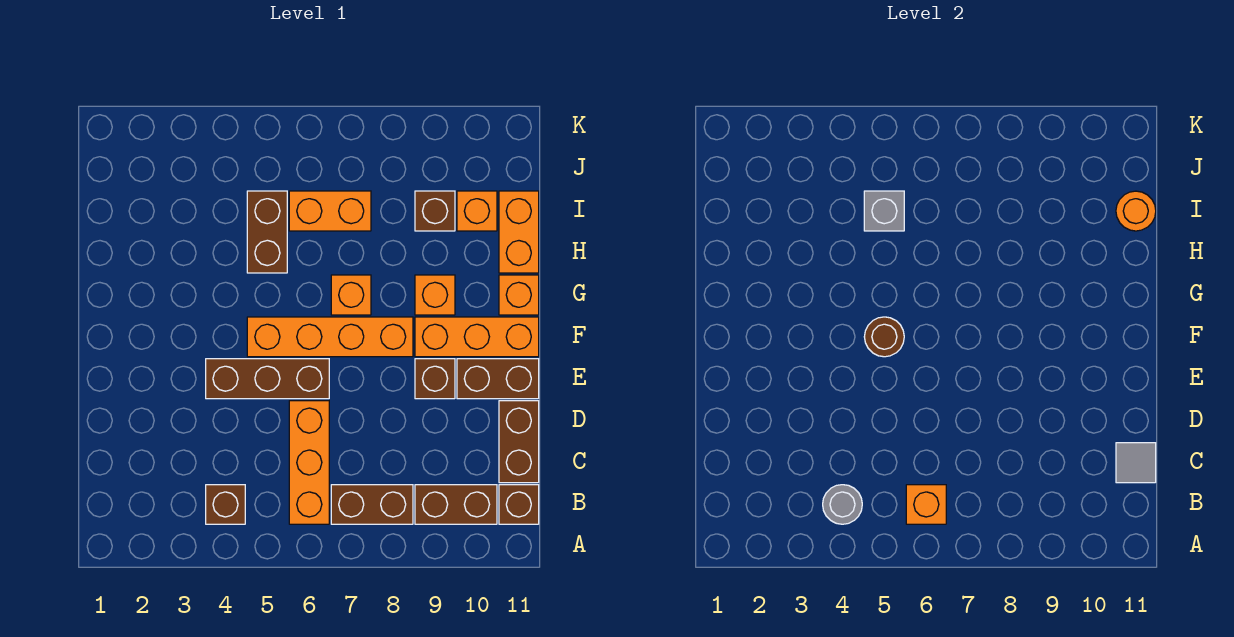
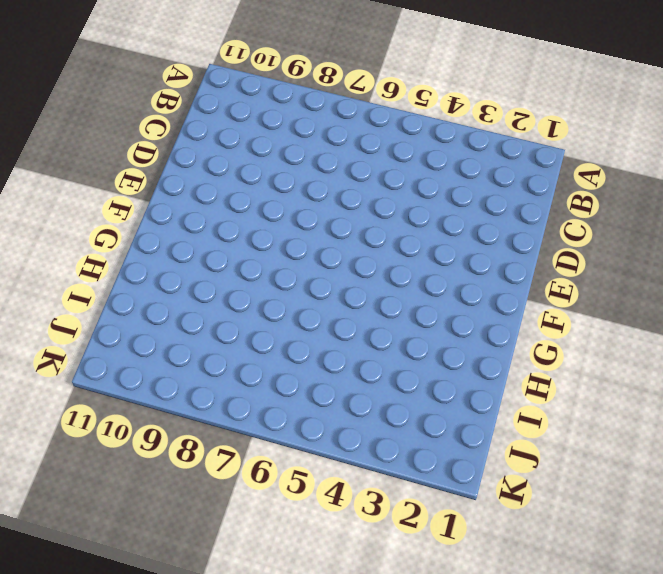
none -> brown brick B4 level 1
none -> orange brick B6:D6 level 1
none -> brown brick B7:B8 level 1

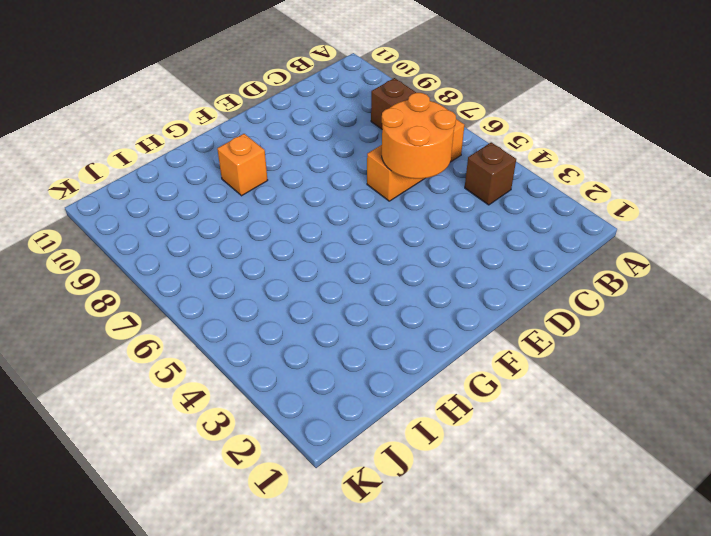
orange round brick C5:D6 level 2 -> none
none -> brown brick B9:B10 level 1
none -> brown brick B11 level 1
none -> brown brick C11:D11 level 1

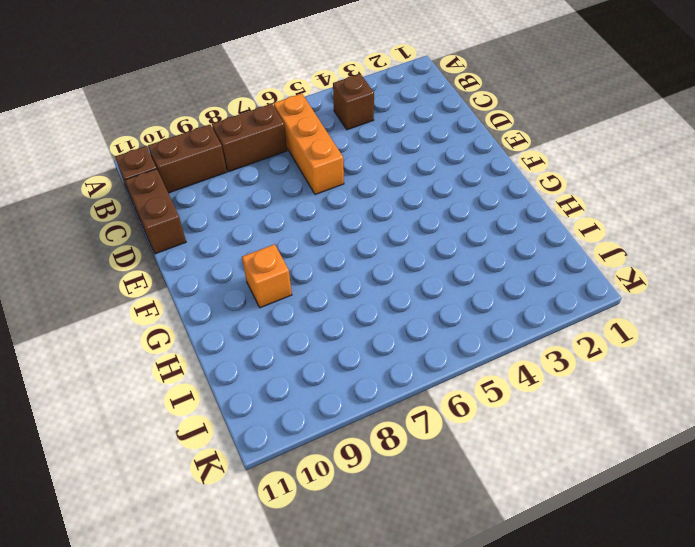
none -> brown brick E4:E6 level 1
none -> brown brick E9 level 1
none -> brown brick E10:E11 level 1

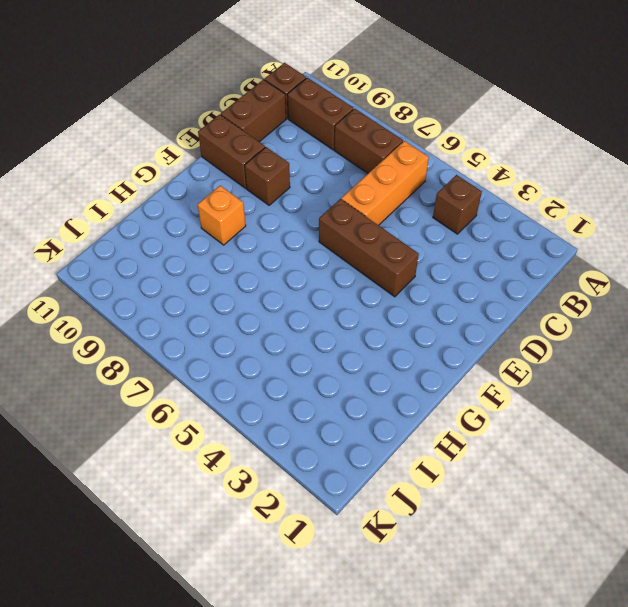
none -> orange brick F5:F8 level 1
none -> orange brick F9:F11 level 1
none -> orange brick G7 level 1

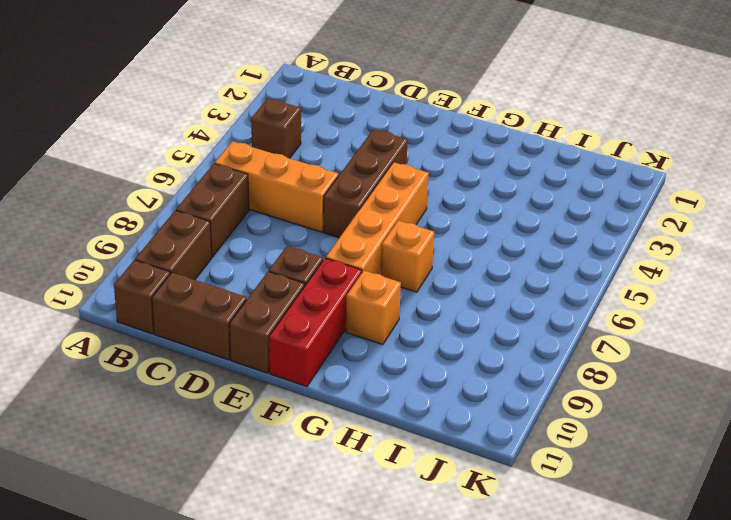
red brick F9:F11 level 1 -> orange brick F9:F11 level 1
none -> orange brick G11 level 1
none -> brown brick H5:I5 level 1
none -> orange brick H11:I11 level 1

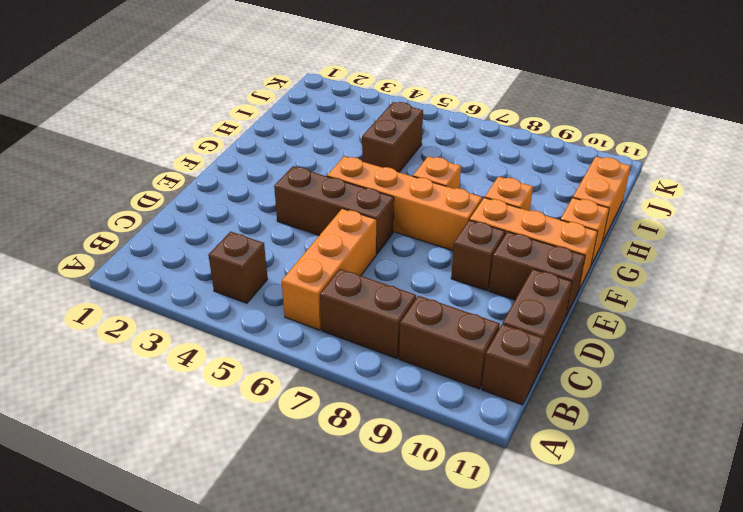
none -> orange brick I6:I7 level 1
none -> brown brick I9 level 1
none -> orange brick I10 level 1

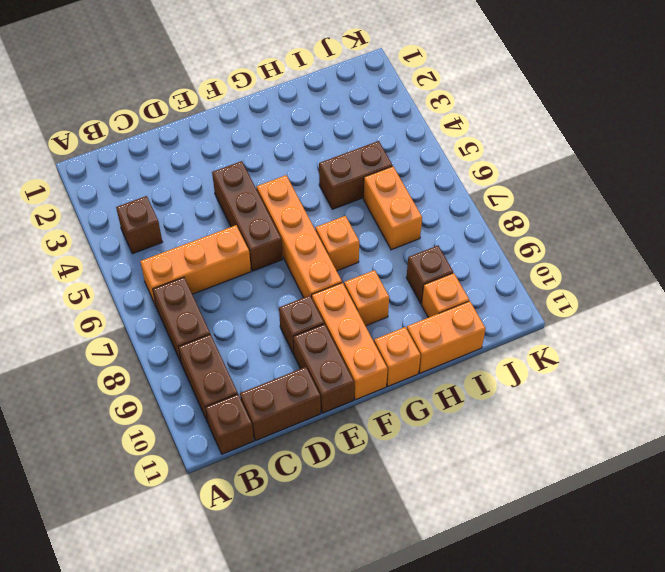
none -> grey round brick B4 level 2
none -> orange brick B6 level 2
none -> grey tile C11 level 2

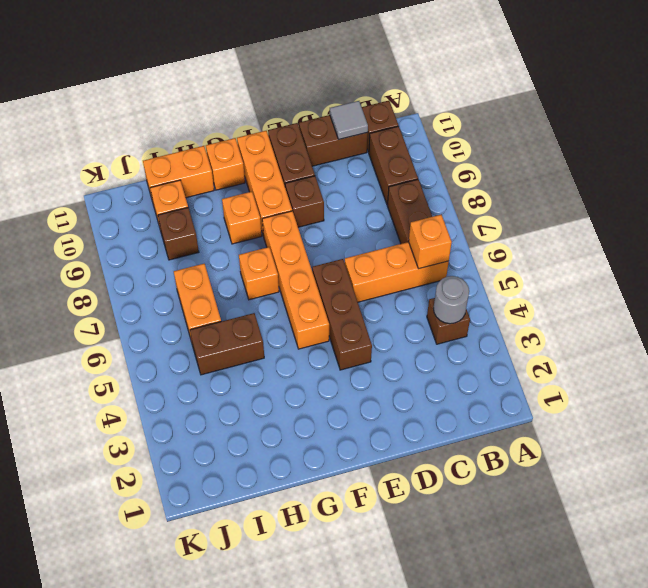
none -> brown round brick F5 level 2
none -> grey brick I5 level 2
none -> orange round brick I11 level 2

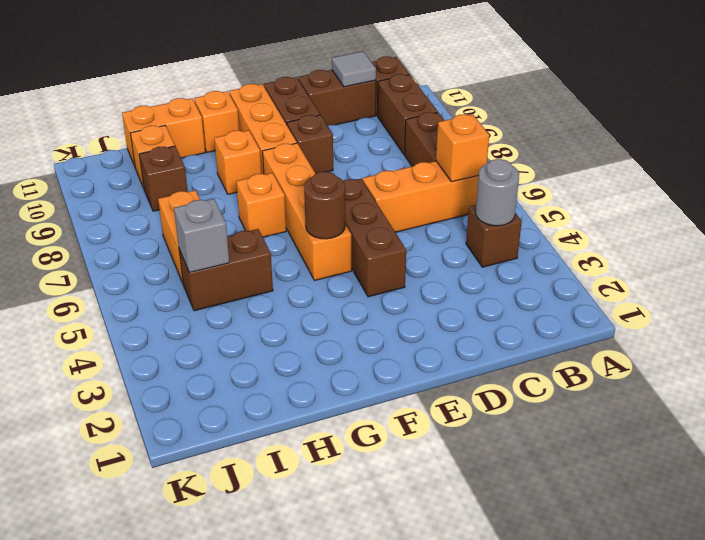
none -> orange round brick I11 level 2

